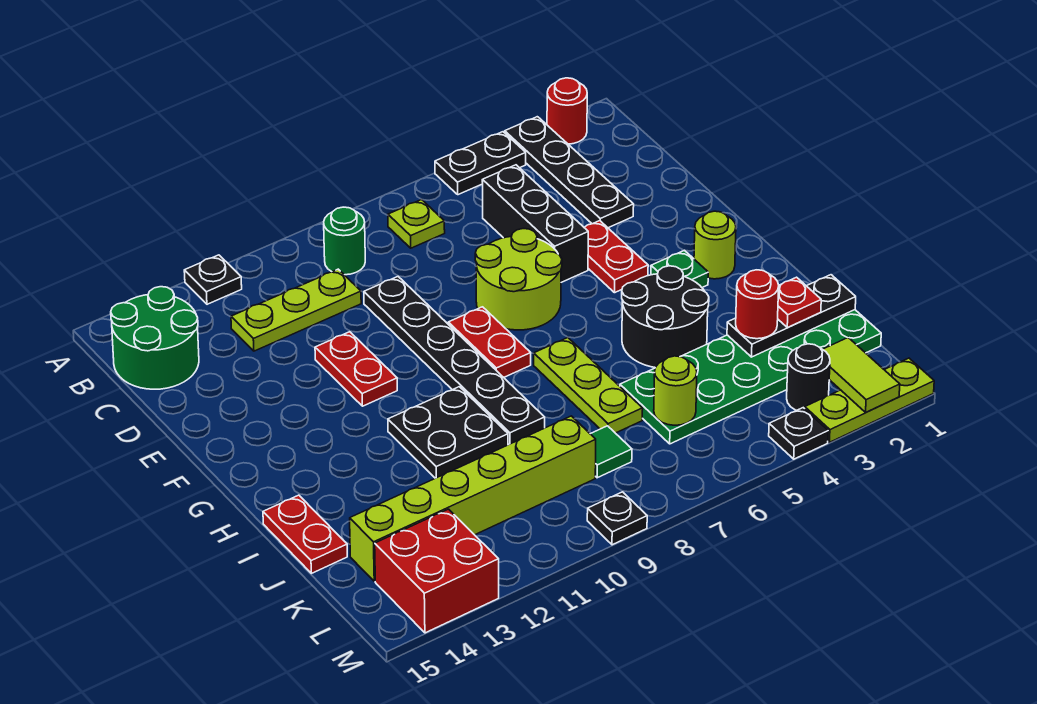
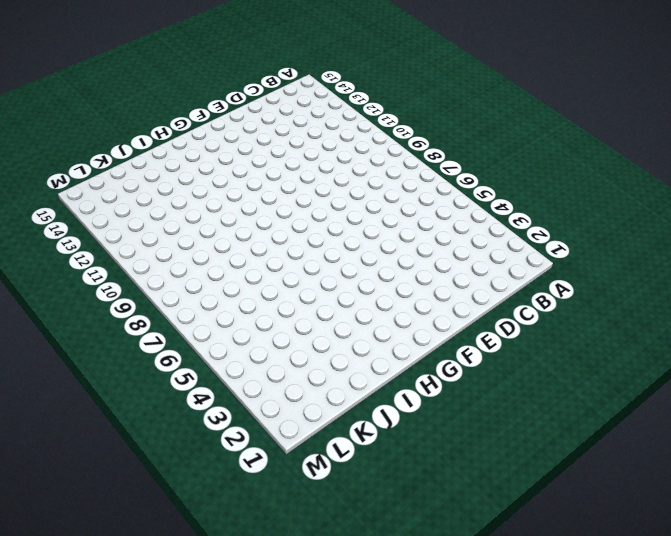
none -> red round brick A2 level 1
none -> black plate A3:D3 level 1
none -> black plate A4:A5 level 1
none -> black plate A12 level 1

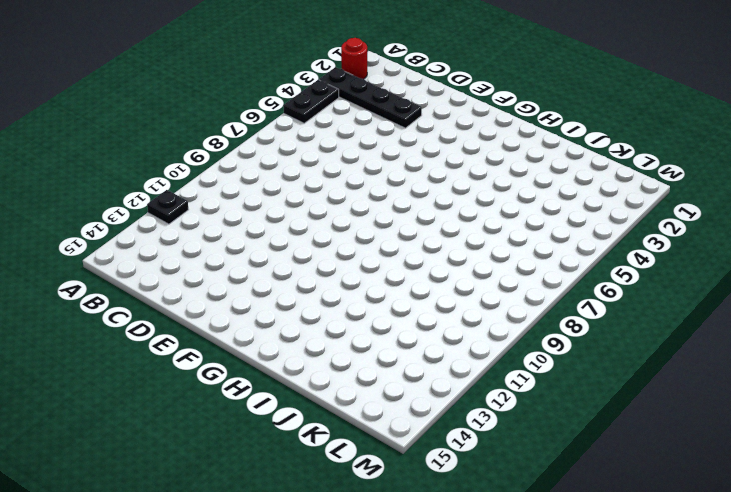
none -> lime plate B7 level 1
none -> green round brick B9 level 1
none -> green round brick B14:C15 level 1
none -> black brick C5:E5 level 1

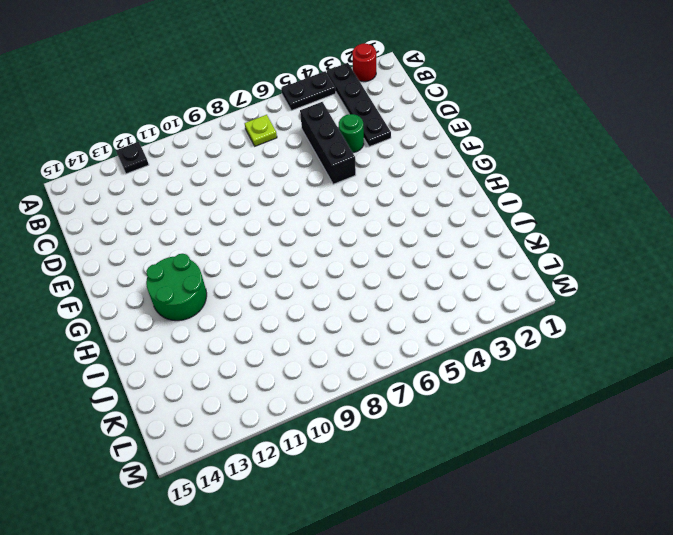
green round brick D4 level 1 -> green round brick B9 level 1
green round brick G12:H13 level 1 -> green round brick B14:C15 level 1
none -> lime plate C10:C12 level 1
none -> black plate D9:I9 level 1
none -> red plate E4:F4 level 1
none -> lime round brick E6:F7 level 1

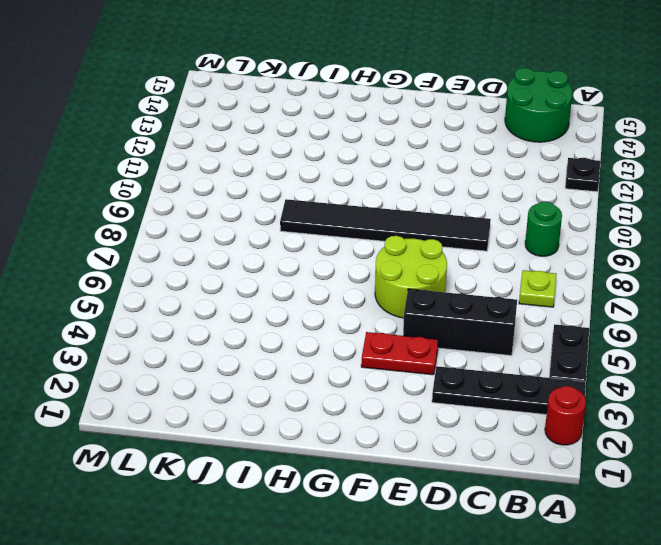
black tile D9:I9 level 1 -> black plate D9:I9 level 1
none -> lime plate C10:C12 level 1
none -> red plate E11:F11 level 1
none -> red plate F8:G8 level 1
none -> lime round brick G2 level 1

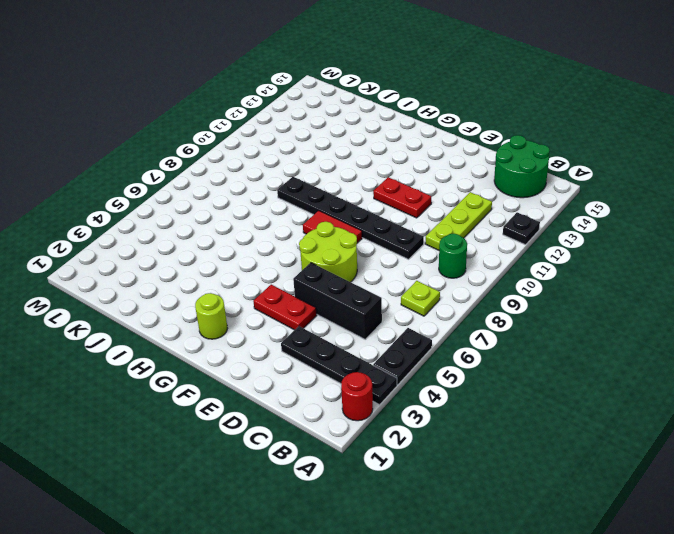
red tile F8:G8 level 1 -> red plate F8:G8 level 1
none -> green plate G3 level 1
none -> black round brick H4:I5 level 1
none -> lime plate H7:J7 level 1
none -> black plate H10:I11 level 1

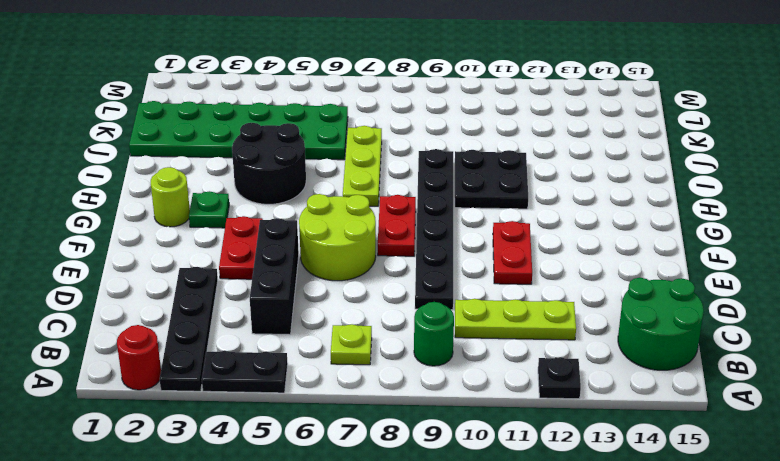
none -> red plate I15:J15 level 1
none -> green tile K8 level 1
none -> lime brick K9:K14 level 1
none -> black round brick L3 level 1

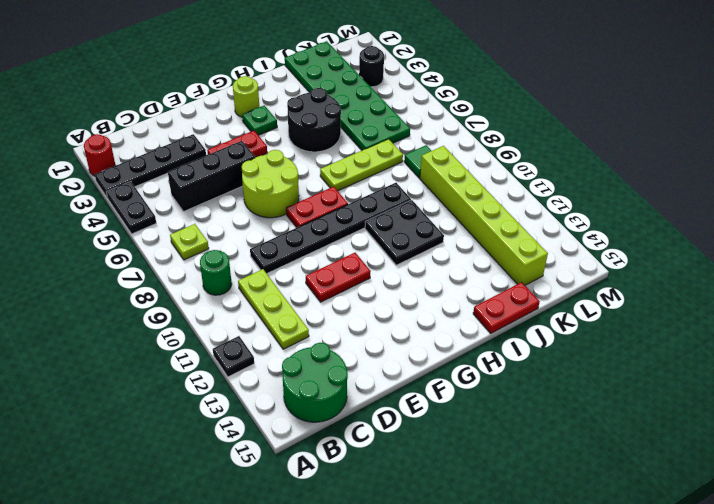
none -> red brick L13:M14 level 1
none -> lime plate M1:M3 level 1
none -> black plate M4 level 1
none -> black plate M9 level 1

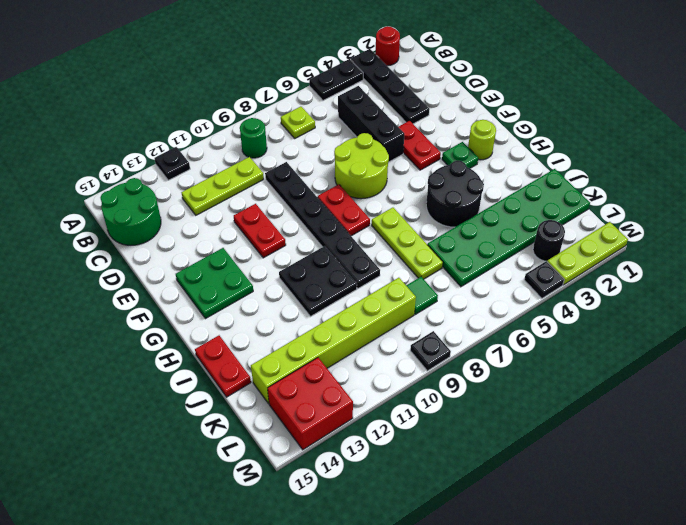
green plate F13:G14 level 1 -> none
none -> black plate J1:J3 level 2
none -> lime round brick K6 level 2
none -> lime tile L2:M2 level 2
none -> red plate J2 level 3

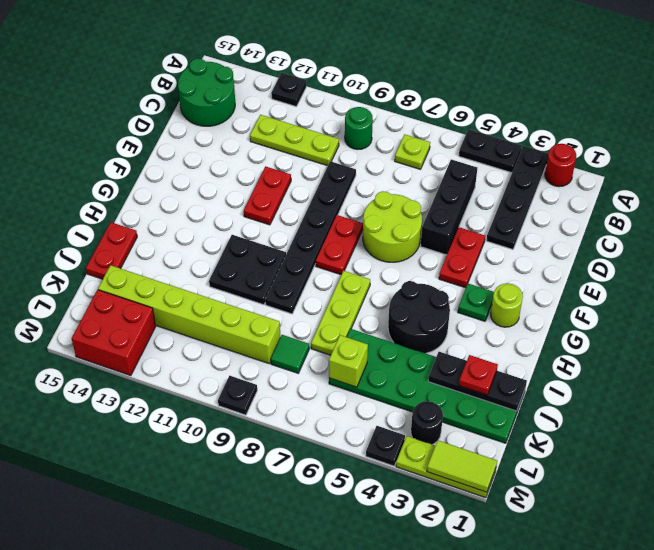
lime brick K6 level 2 -> lime round brick K6 level 2
lime tile M1:M2 level 2 -> lime tile L2:M2 level 2
none -> red round brick J3 level 3

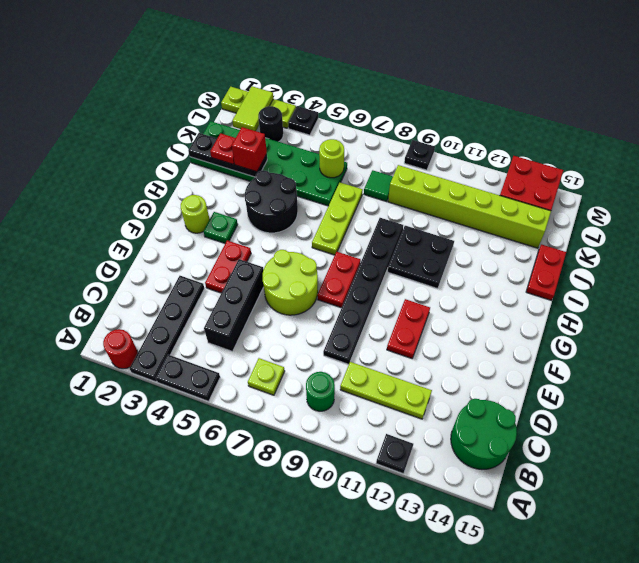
red brick J3 level 3 -> red round brick J3 level 3

